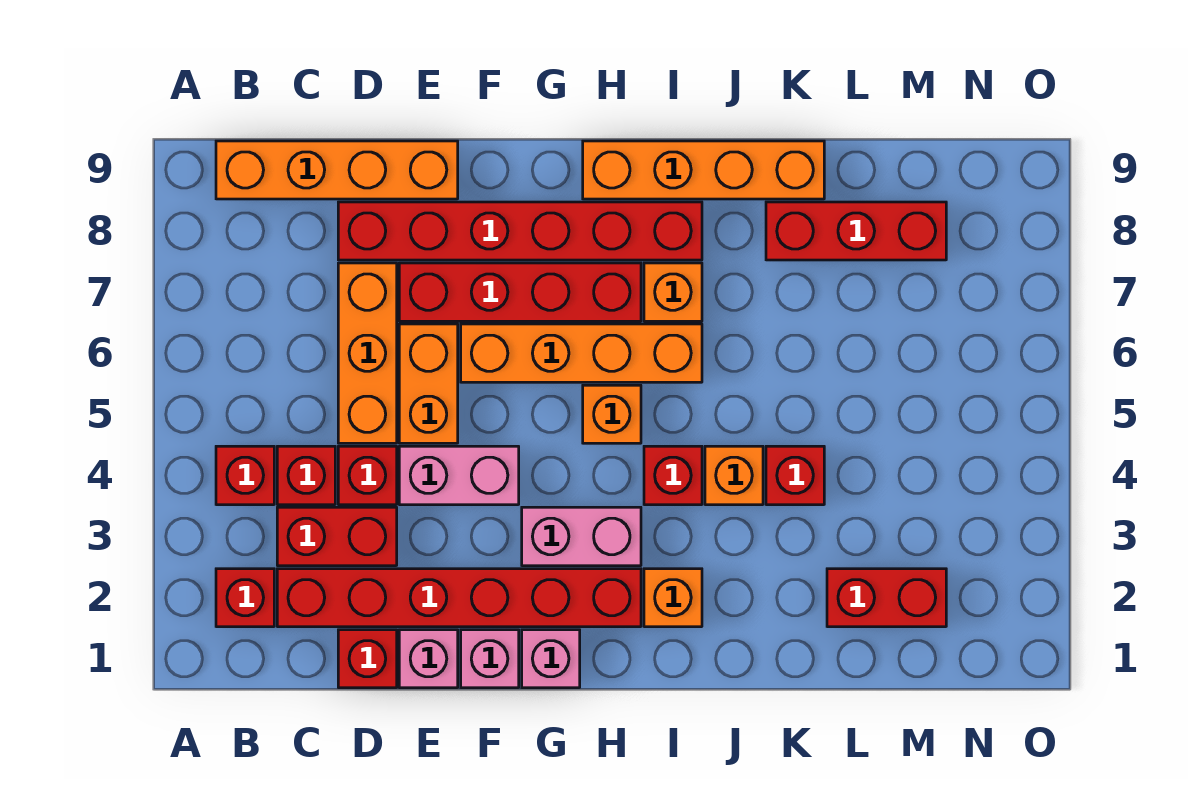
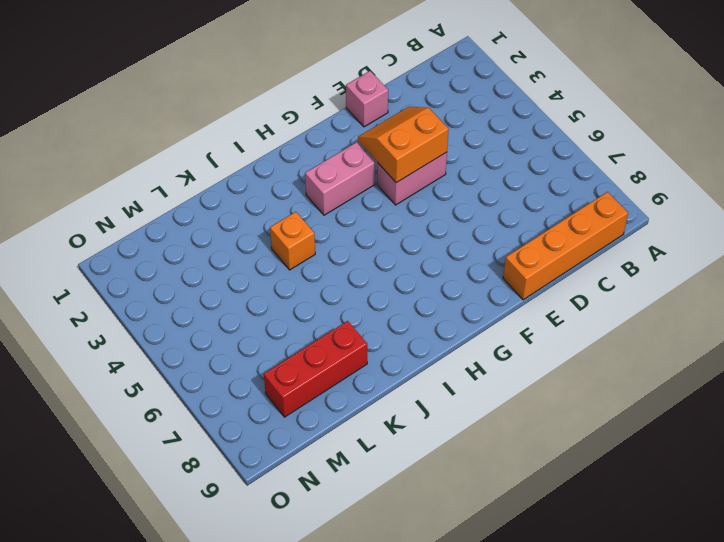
orange slope E3:F4 level 2 top 4 -> none
none -> red brick B2 level 1
none -> red brick B4 level 1
none -> red brick C2:H2 level 1

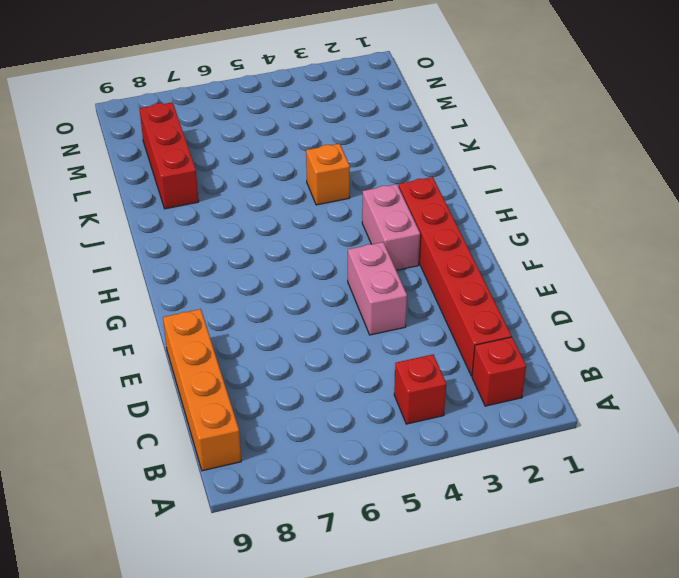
none -> red brick C3:D3 level 1
none -> red brick C4 level 1
none -> red brick D1 level 1

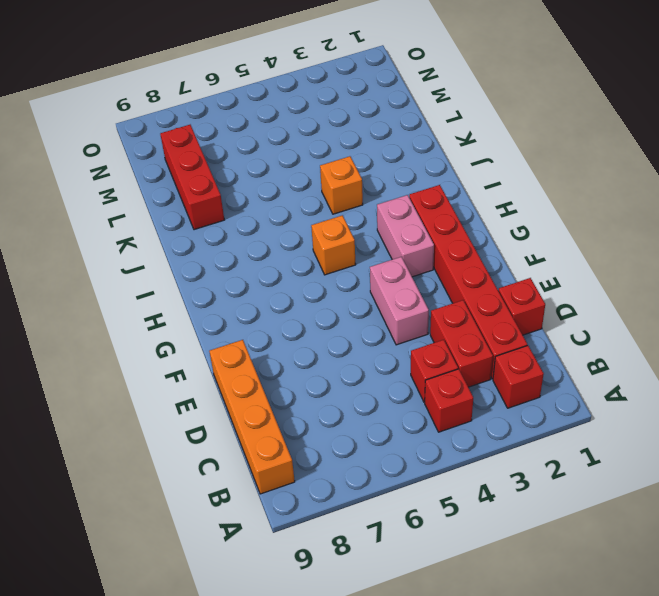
none -> red brick D4 level 1
none -> orange brick D5:D7 level 1
none -> red brick D8:I8 level 1

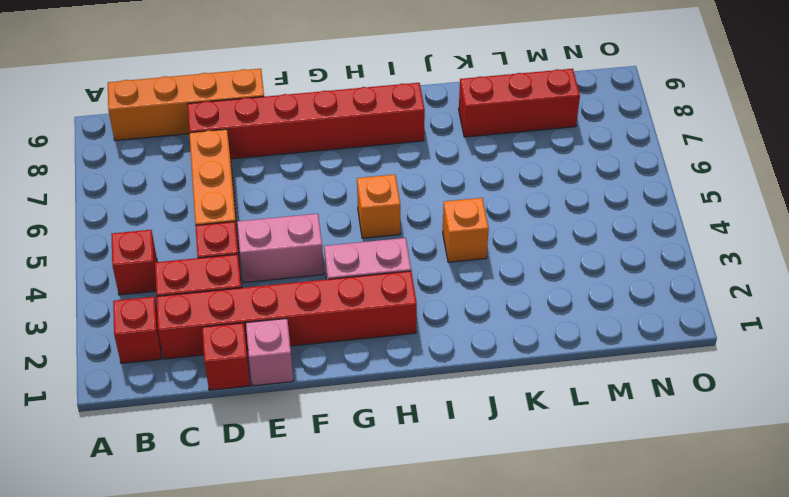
none -> red brick C4 level 1
none -> orange brick E5:E6 level 1
none -> red brick E7:H7 level 1

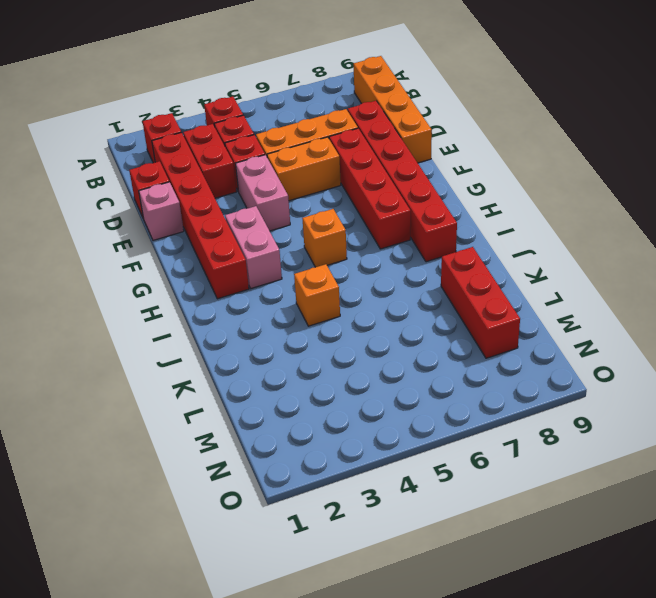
none -> pink brick F1 level 1
none -> orange brick F6:I6 level 1
none -> pink brick G1 level 1

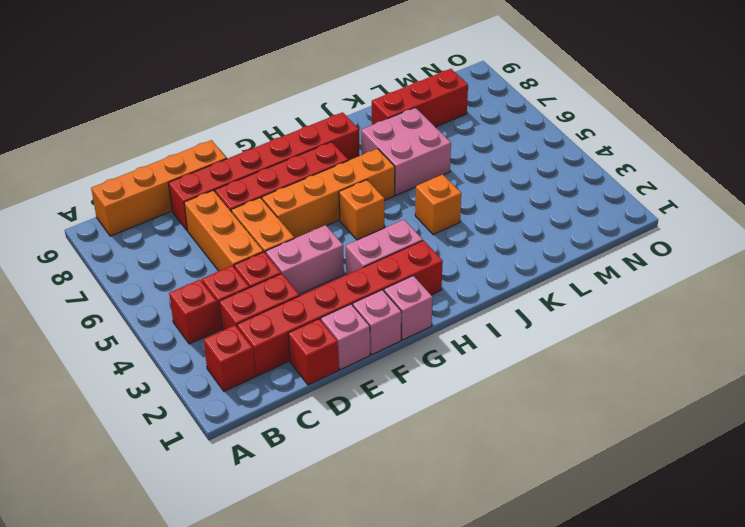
pink brick J6:K7 level 1 -> none
none -> orange brick H9:K9 level 1
none -> orange brick I2 level 1
none -> red brick I4 level 1

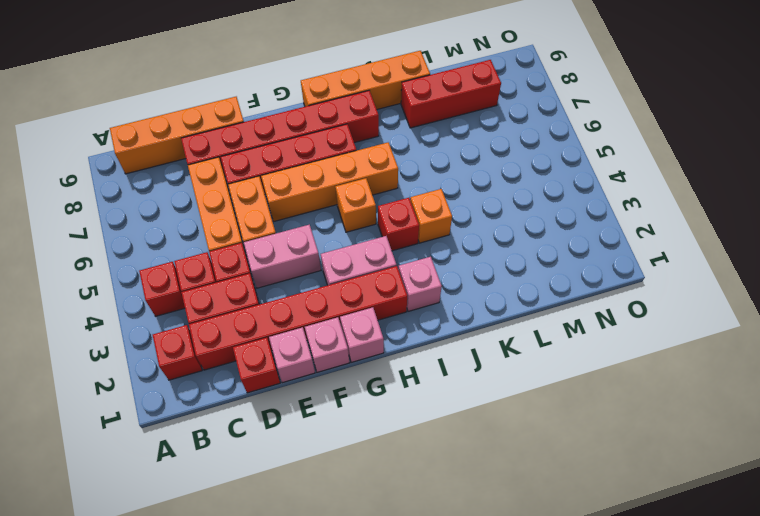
pink brick I2 level 1 -> orange brick I2 level 1
none -> orange brick I7 level 1
none -> red brick K4 level 1
none -> red brick L2:M2 level 1

